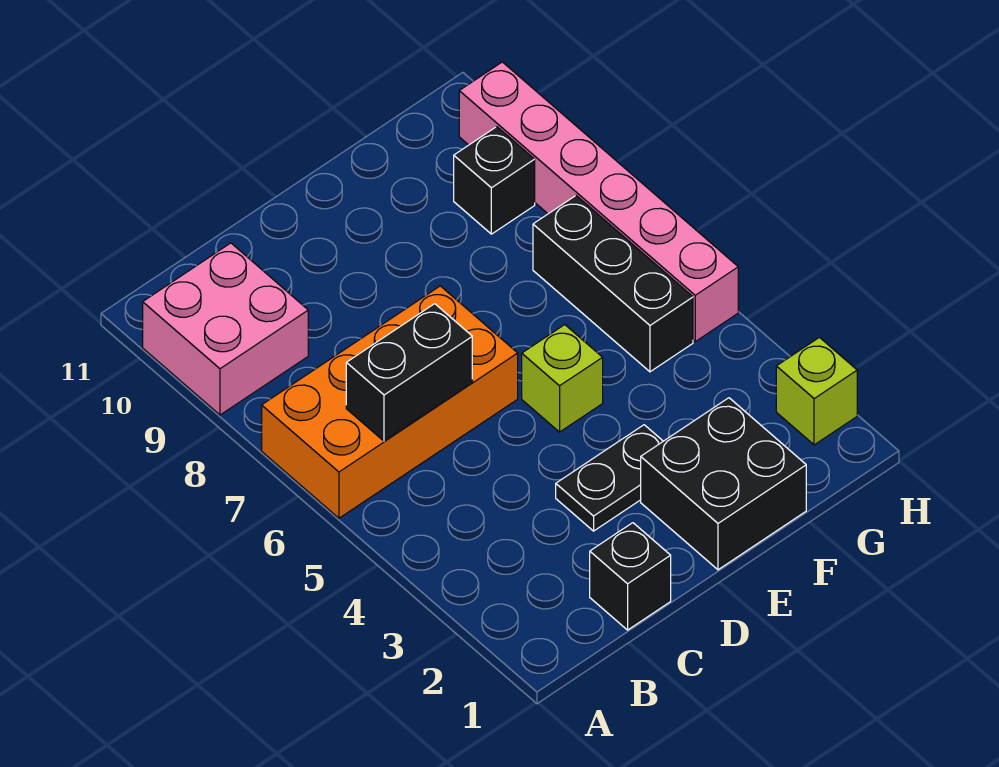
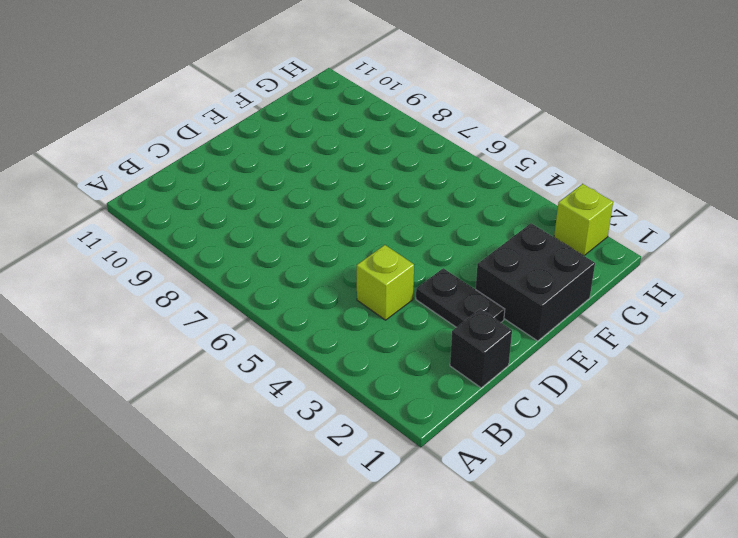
lime brick C4 level 1 -> lime brick E5 level 1
black plate D2:D3 level 1 -> black plate D3:E3 level 1
none -> orange brick A6:D7 level 1
none -> pink brick A9:B10 level 1

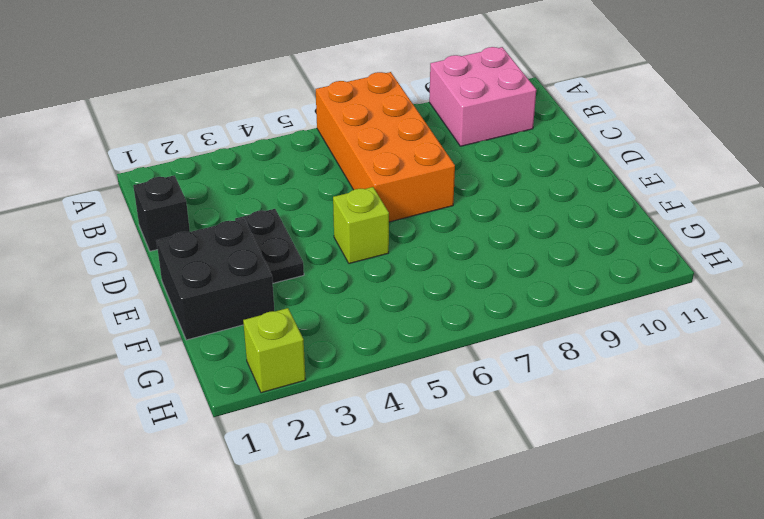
none -> black brick G5:G7 level 1
none -> black brick G9 level 1

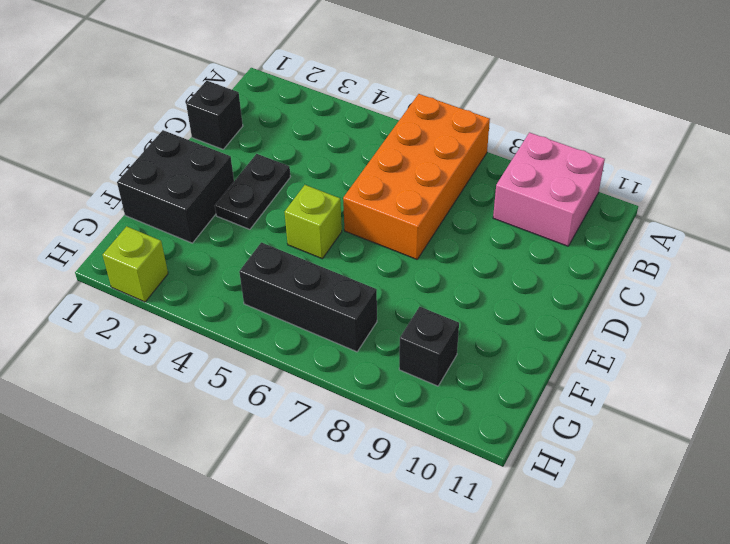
none -> pink brick H5:H10 level 1
none -> black brick B6:C6 level 2

